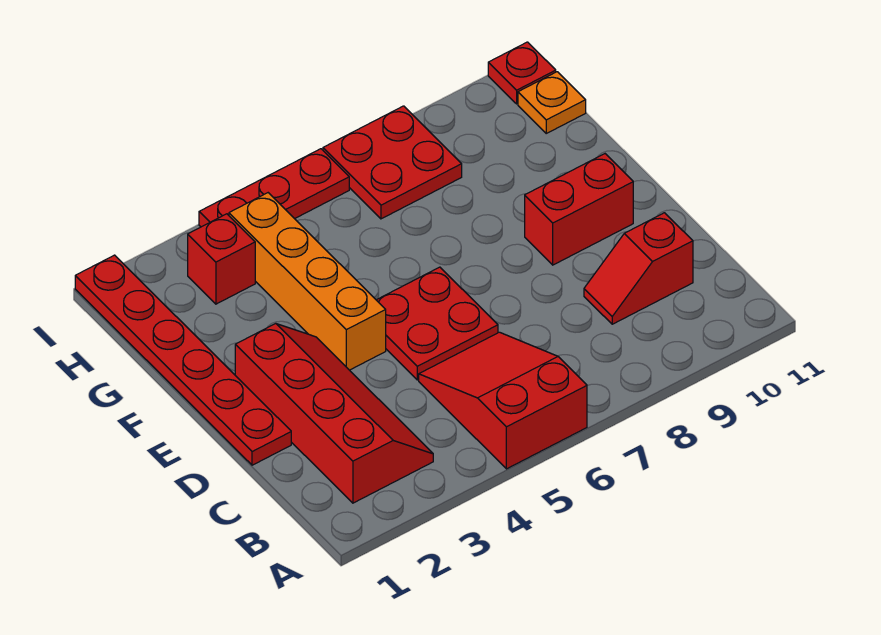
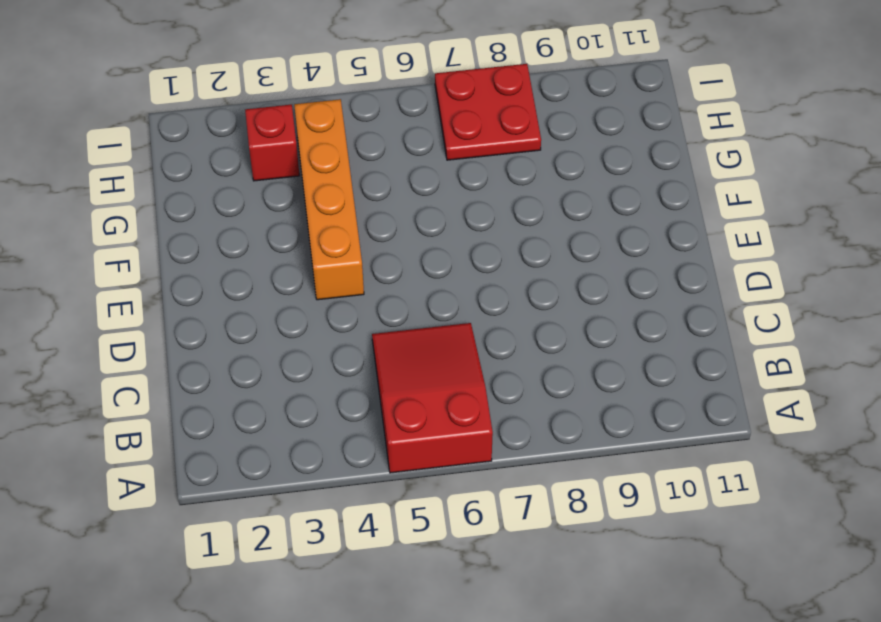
none -> red slope B2:E3 level 1 top 2
none -> red slope C9:C10 level 1 top 10
none -> red plate D1:I1 level 1

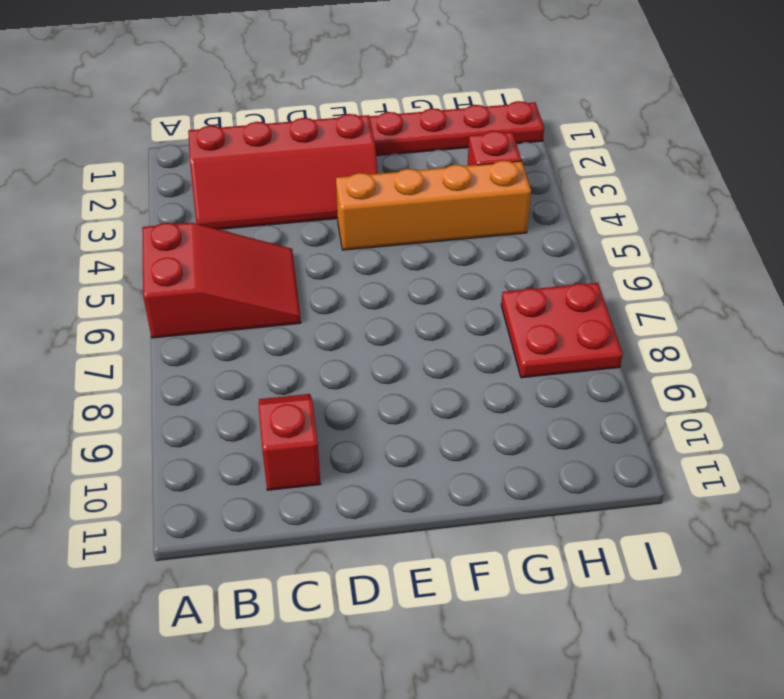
none -> red plate D5:E6 level 1
none -> red brick E9:E10 level 1
none -> orange plate H11 level 1

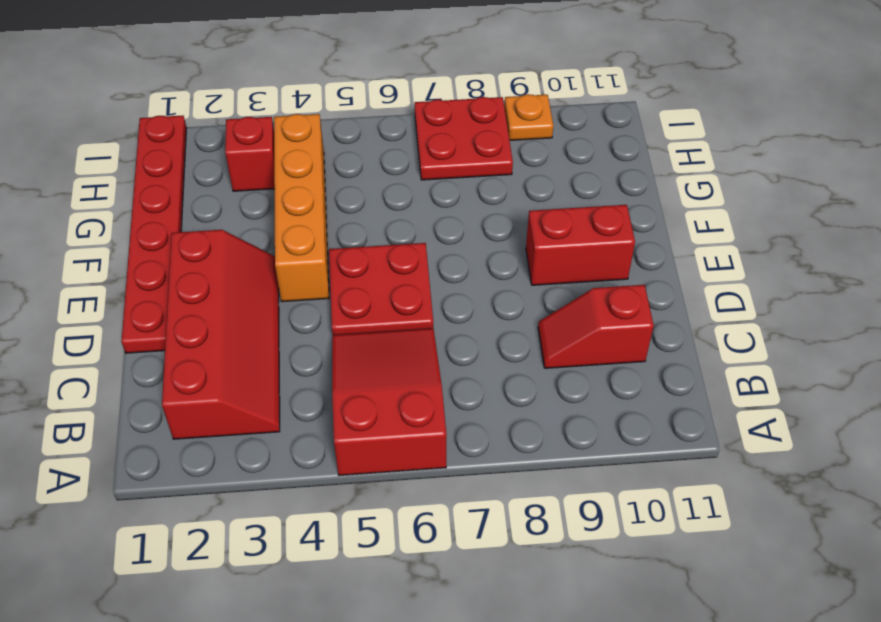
orange plate I9 level 1 -> orange plate H11 level 1
none -> red plate I4:I6 level 1
none -> red plate I11 level 1

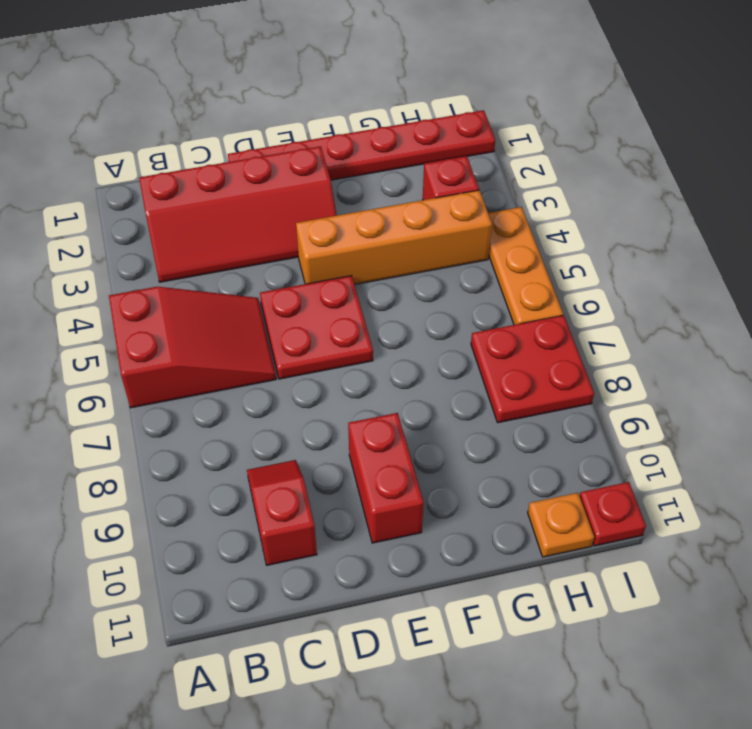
orange plate I4:I6 level 1 -> red plate I4:I6 level 1

